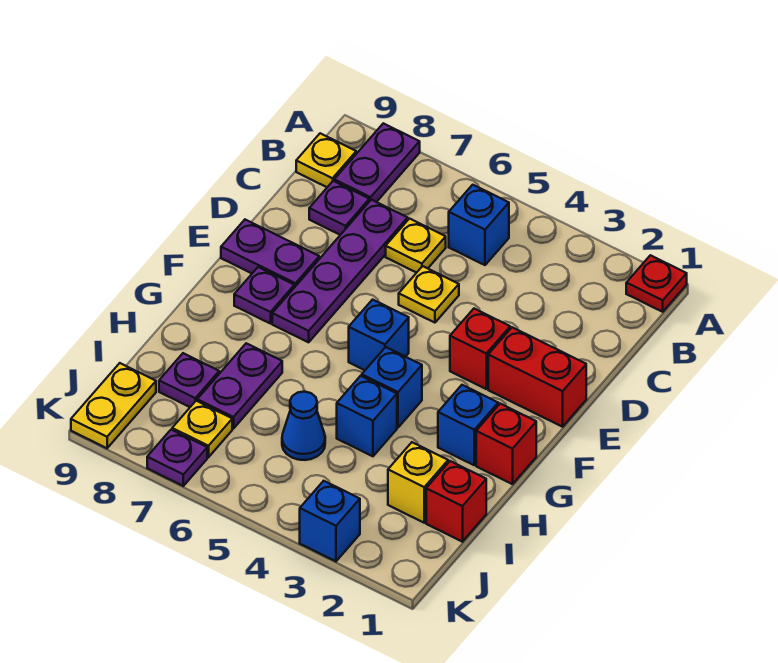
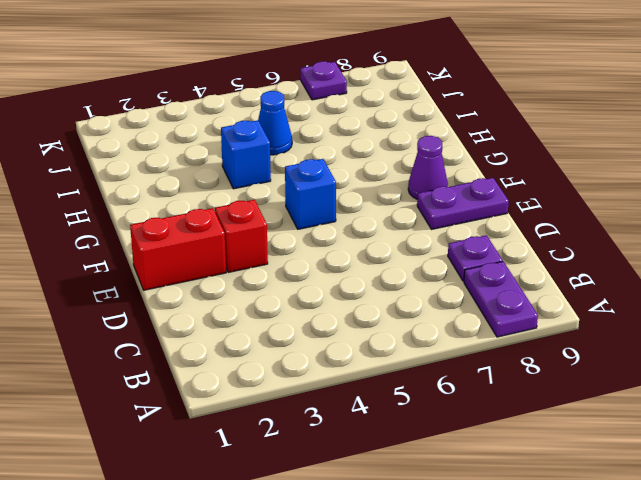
purple cone F8 level 1 -> purple plate F8 level 1
none -> red plate A1 level 1
none -> blue brick B5 level 1
none -> yellow plate B9 level 1

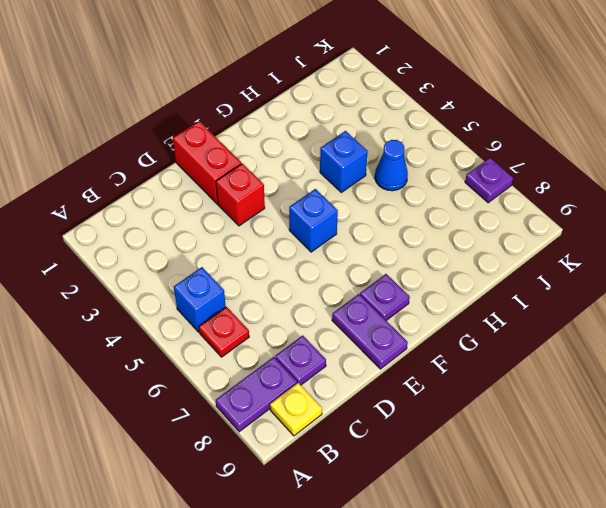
red plate B6 level 1 -> red plate A1 level 1
none -> yellow plate C6 level 1
none -> purple plate C7:F7 level 1
none -> yellow plate D5 level 1

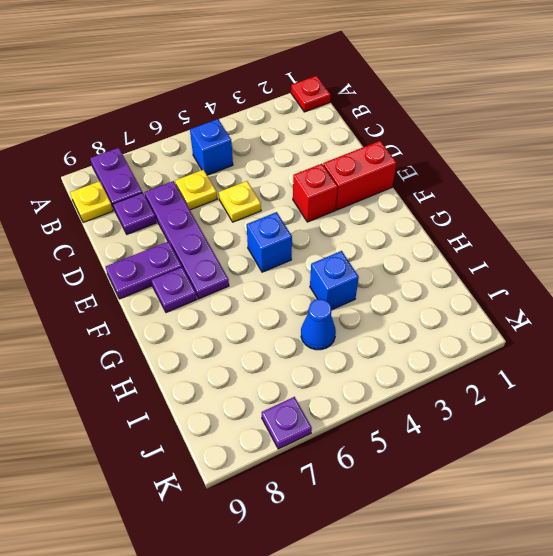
none -> red brick G1 level 1
none -> blue brick G2 level 1
none -> blue brick G4 level 1

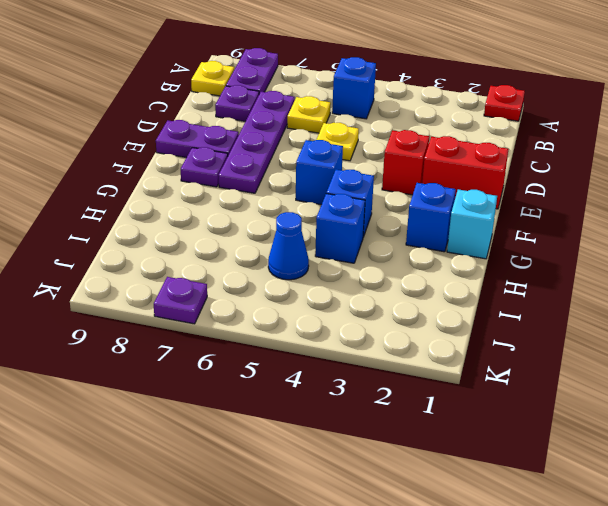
cyan brick G1 level 1 -> red brick G1 level 1
none -> purple plate H7:I7 level 1
none -> red brick I1 level 1
none -> yellow brick I2 level 1

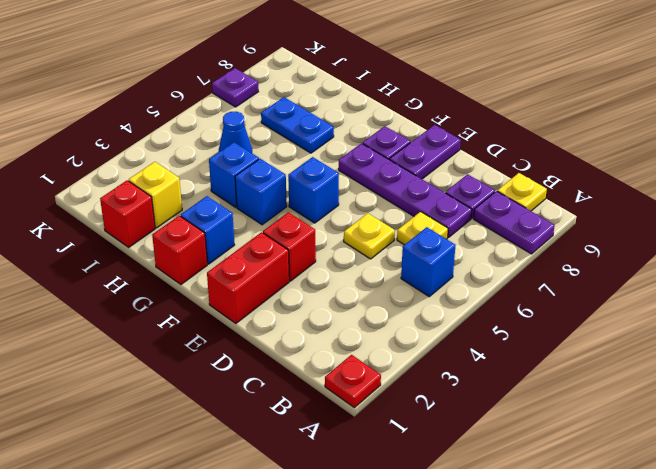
blue plate H7:I7 level 1 -> purple plate H7:I7 level 1
none -> purple plate I8 level 1
none -> yellow plate J7 level 1
none -> yellow plate J9:K9 level 1

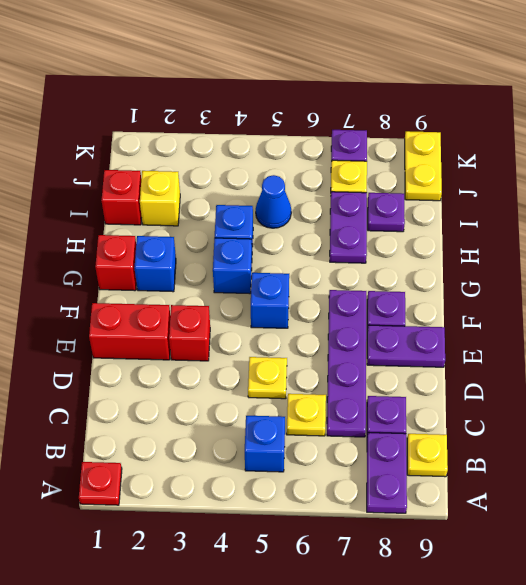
none -> blue brick K3 level 1

